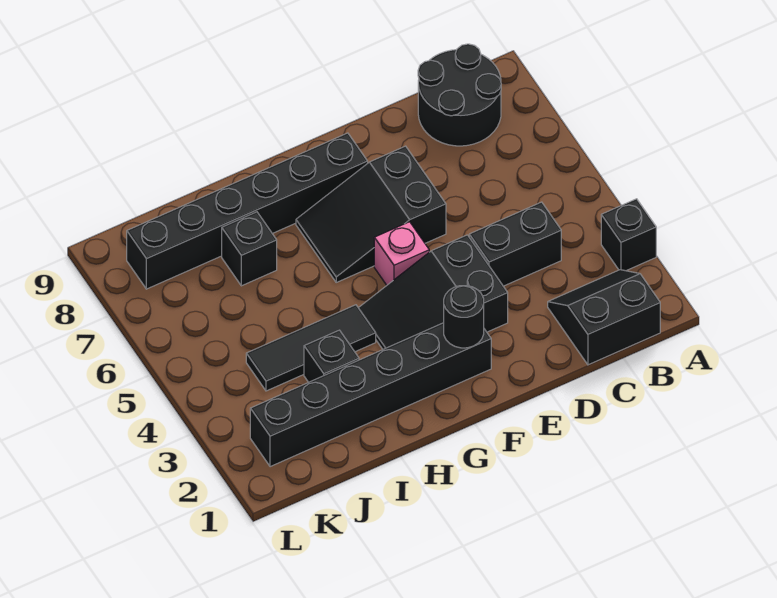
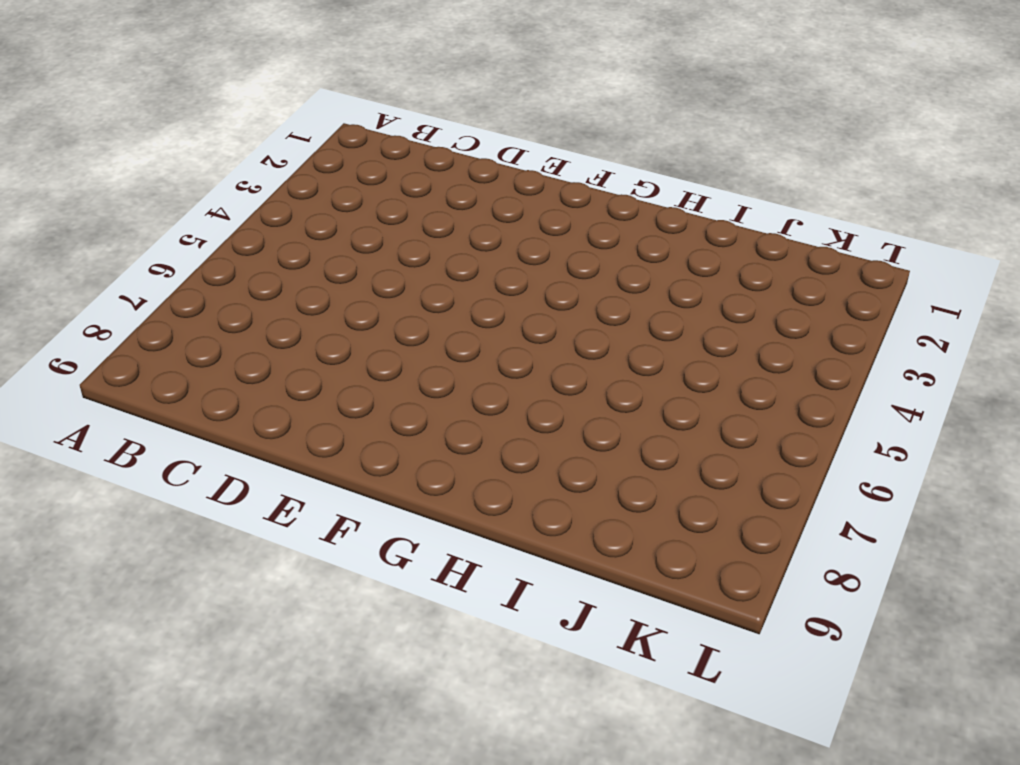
none -> black brick A3 level 1
none -> black slope B1:C2 level 1 top 1
none -> black round brick B8:C9 level 1

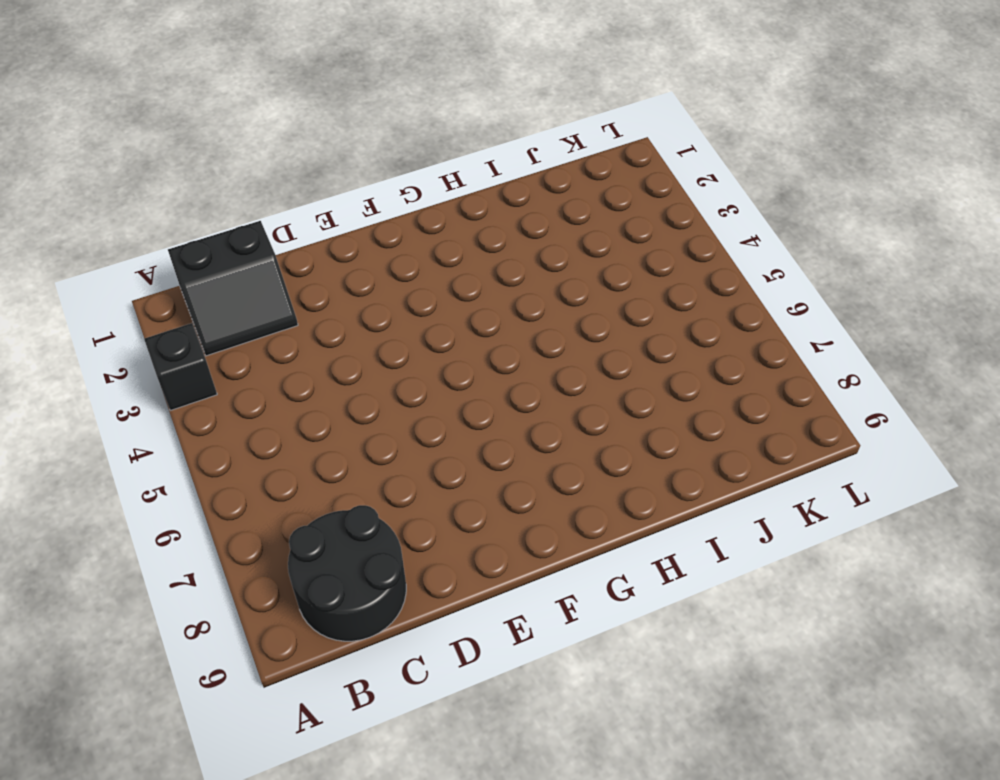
none -> black brick C4:D4 level 1
none -> black slope E3:G4 level 1 top E
none -> black slope E6:G7 level 1 top E

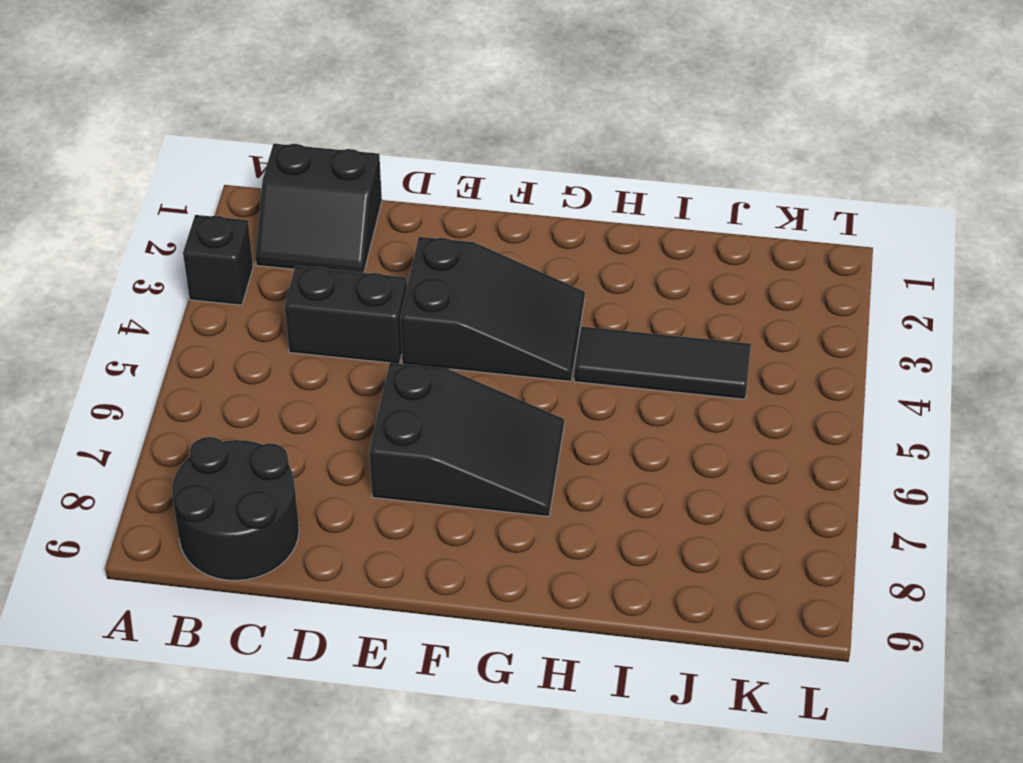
none -> black brick F2:K2 level 1
none -> pink brick F5 level 1
none -> black brick F8:K8 level 1

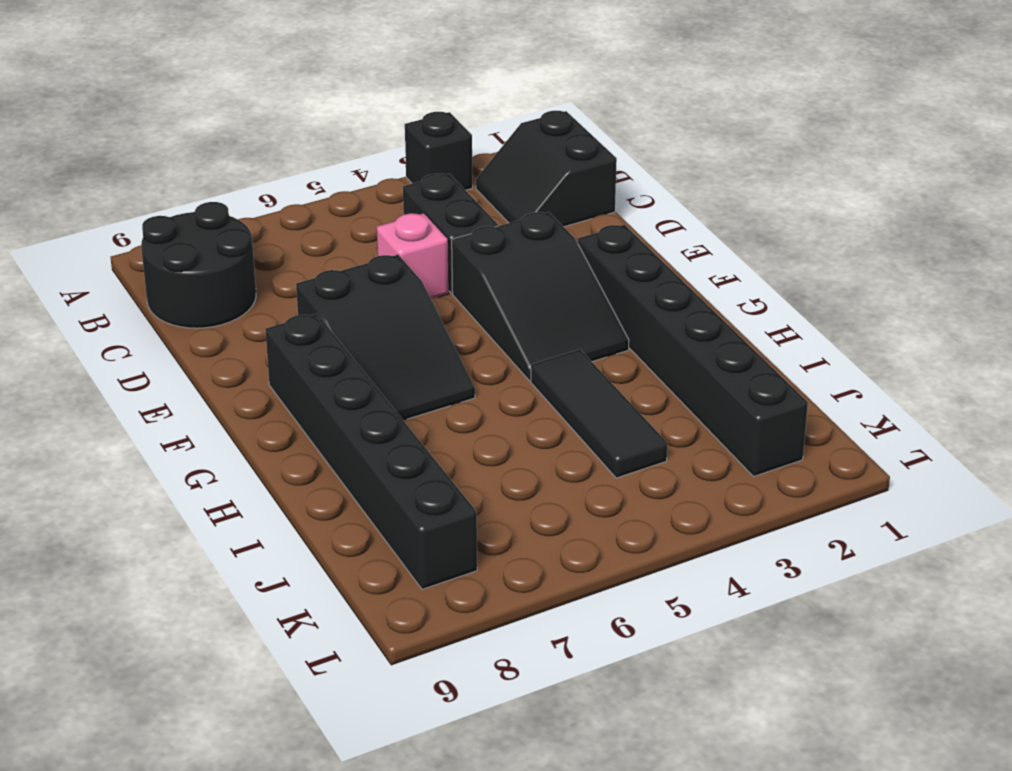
pink brick D5 level 1 -> pink brick F5 level 1
none -> black brick I3 level 1
none -> black brick I7 level 1
none -> black round brick F2 level 2

